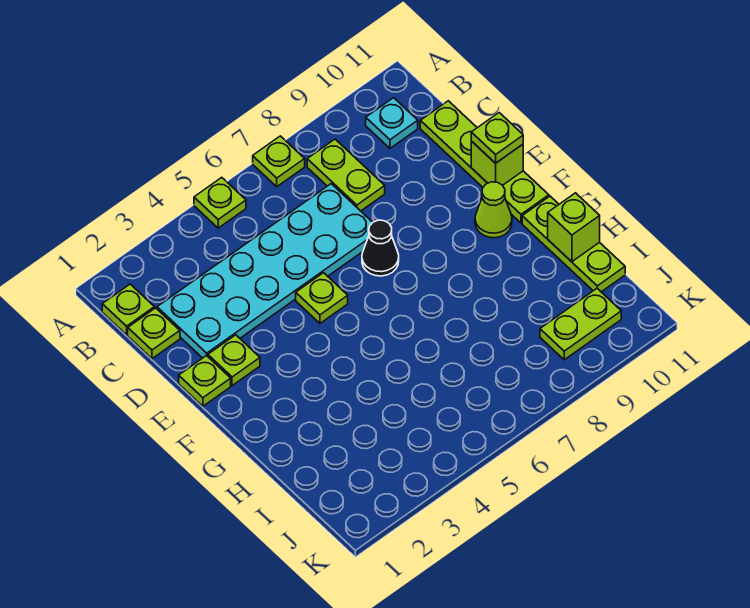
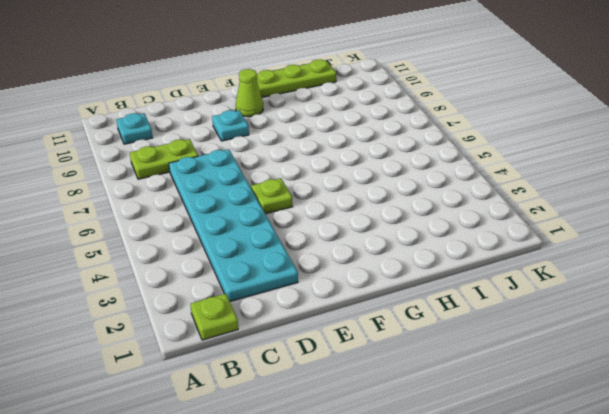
cyan plate E9 level 1 -> none
none -> lime plate A5 level 1
none -> lime plate A7 level 1
none -> lime plate C1 level 1

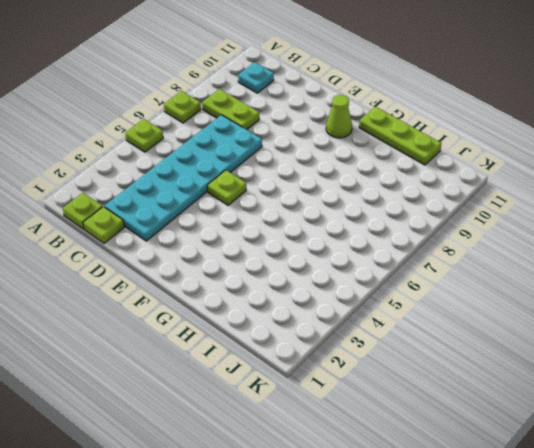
none -> lime plate C11:F11 level 1
none -> lime plate E1 level 1
none -> lime plate E2 level 1

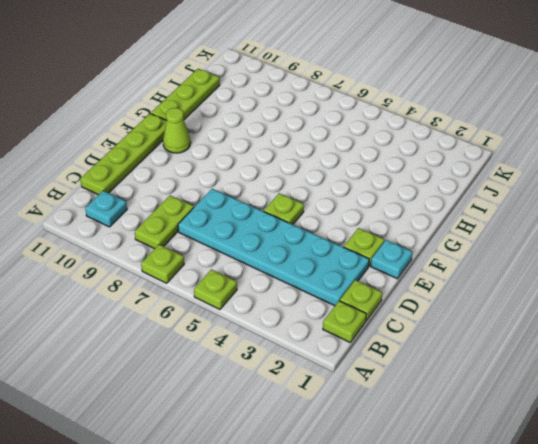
cyan plate E1 level 1 -> lime plate E1 level 1
none -> black cone E7 level 1
none -> lime plate J9:J10 level 1
none -> lime brick E11 level 2

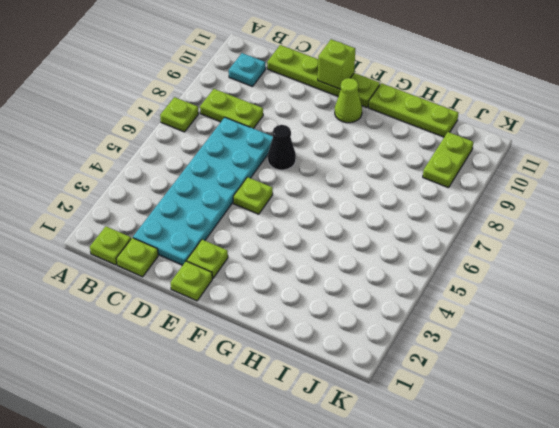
none -> lime plate A5 level 1
none -> lime brick H11 level 2
none -> lime plate E11 level 3

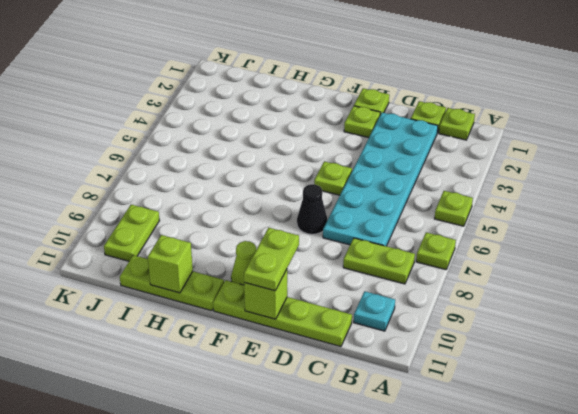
lime plate E10:E11 level 3 -> lime plate E11 level 3

